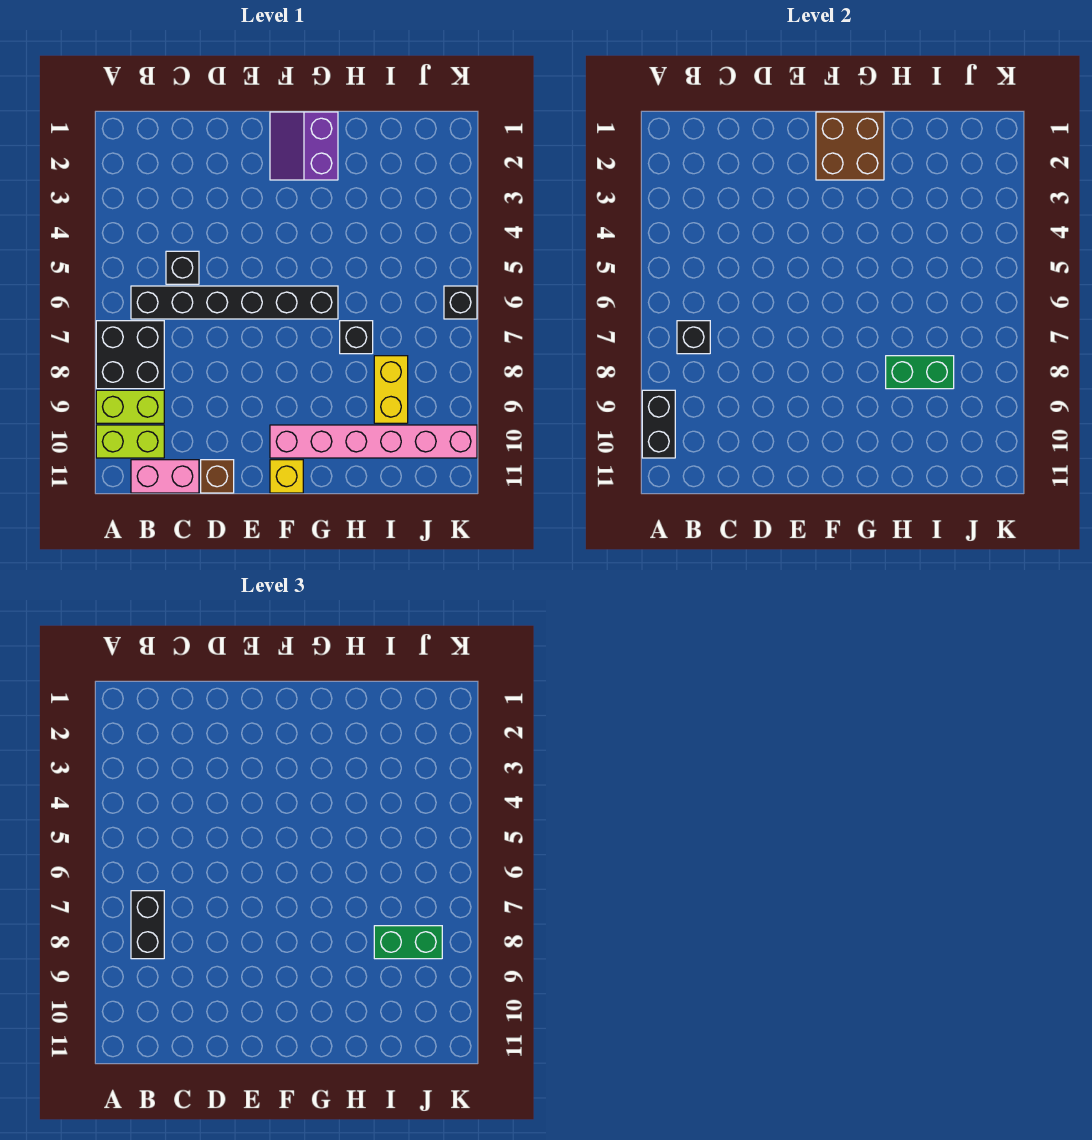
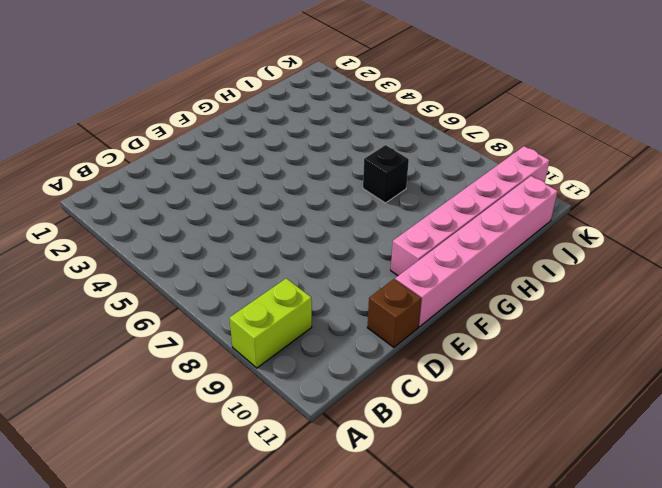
pink brick E11:J11 level 1 -> yellow brick F11 level 1
none -> black brick A7:B8 level 1
none -> lime brick A10:B10 level 1
none -> black brick B6:G6 level 1

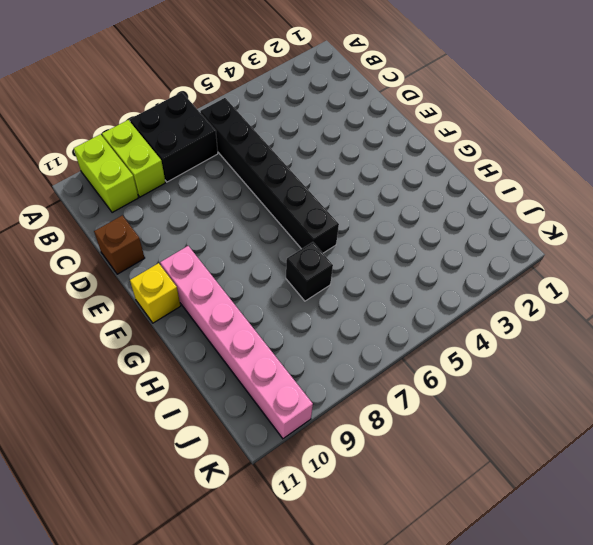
none -> pink brick B11:C11 level 1
none -> black brick C5 level 1
none -> purple slope F1:G2 level 1 top G

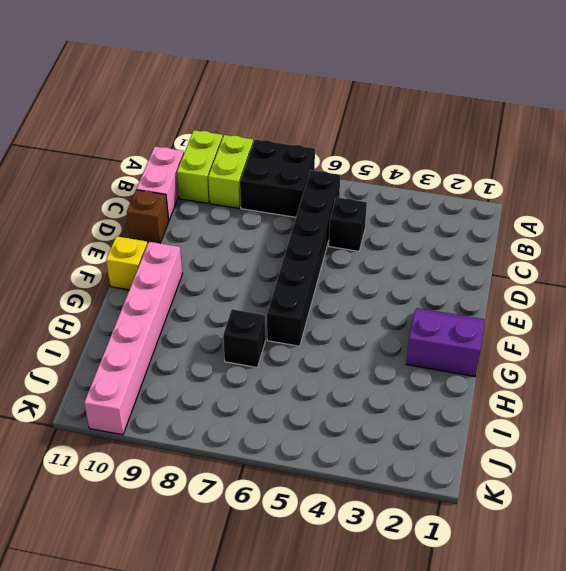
none -> yellow brick I8:I9 level 1
none -> black brick K6 level 1
none -> black brick A9:A10 level 2

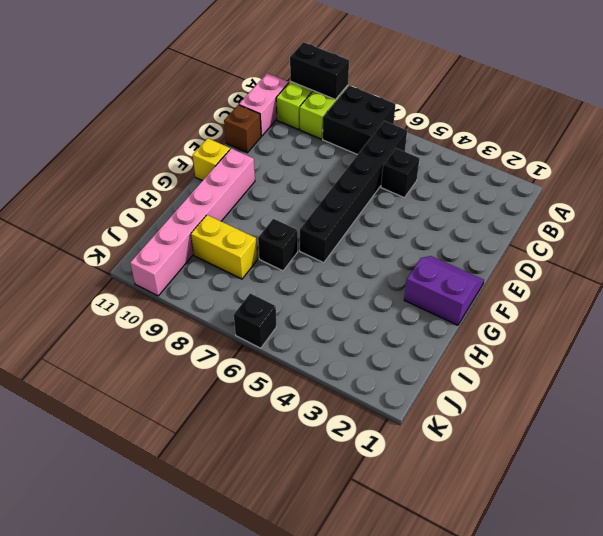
none -> black brick B7 level 2
none -> brown brick F1:G2 level 2
none -> green brick H8:I8 level 2

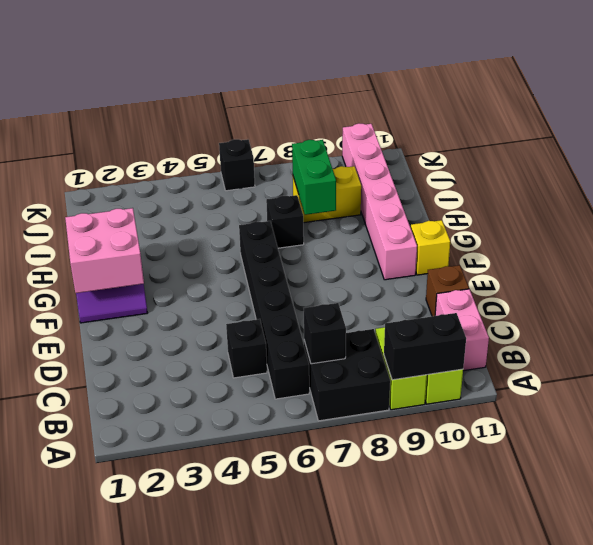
pink brick F1:G2 level 2 -> brown brick F1:G2 level 2
none -> black brick B7:B8 level 3
none -> green brick I8:J8 level 3

